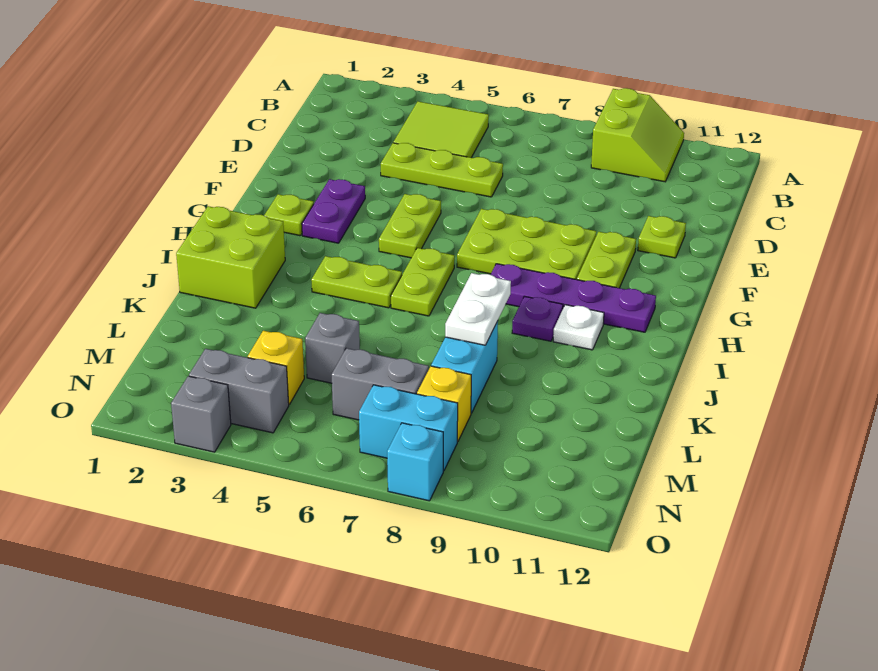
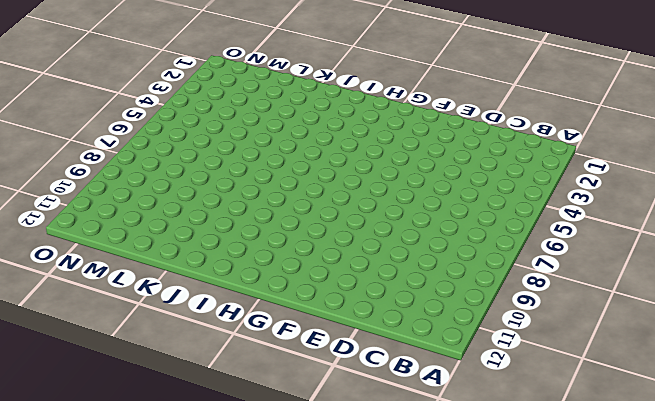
none -> lime slope A9:B10 level 1 top 9
none -> lime tile B4:C5 level 1
none -> lime plate D4:D6 level 1

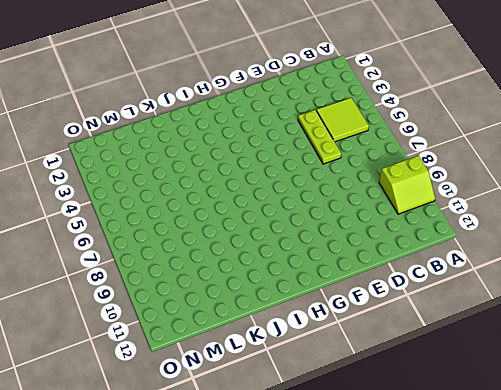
none -> lime plate E11 level 1
none -> purple plate F3:G3 level 1
none -> lime plate F5:G5 level 1

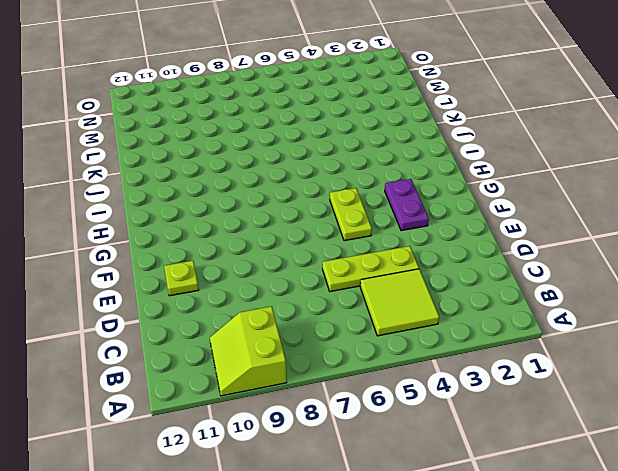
none -> lime plate F7:G9 level 1
none -> lime plate F10:G10 level 1
none -> lime plate G2 level 1

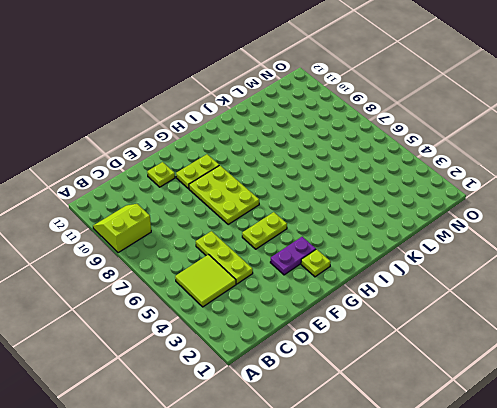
none -> lime plate H6:I6 level 1
none -> purple plate H8:H11 level 1
none -> lime brick I1:J2 level 1

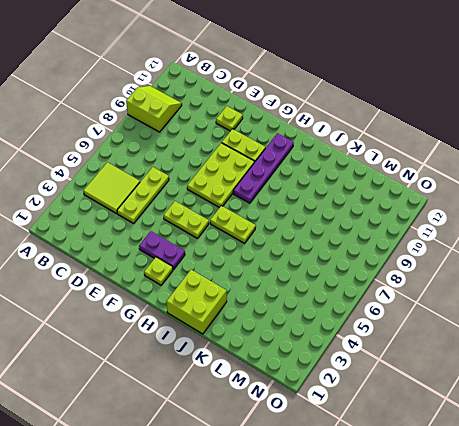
none -> lime plate I4:I5 level 1
none -> purple plate I9 level 1
none -> white plate I10 level 1

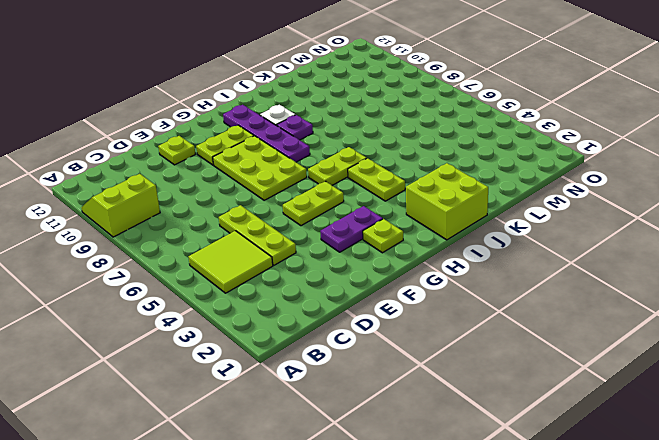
none -> cyan brick K8:L8 level 1
none -> grey brick L5 level 1
none -> yellow brick M4 level 1

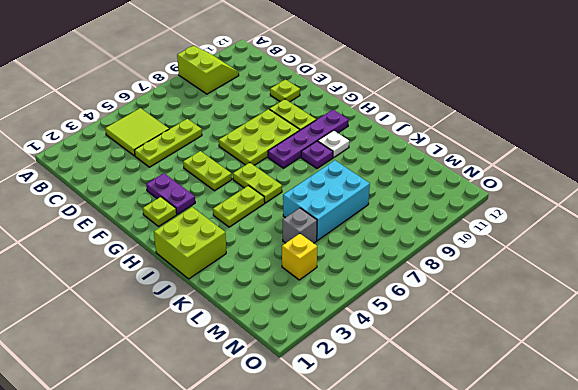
cyan brick K6:L8 level 1 -> cyan brick K8:L8 level 1
none -> grey brick M6:M7 level 1
none -> yellow brick M8 level 1
none -> grey brick N3:N4 level 1

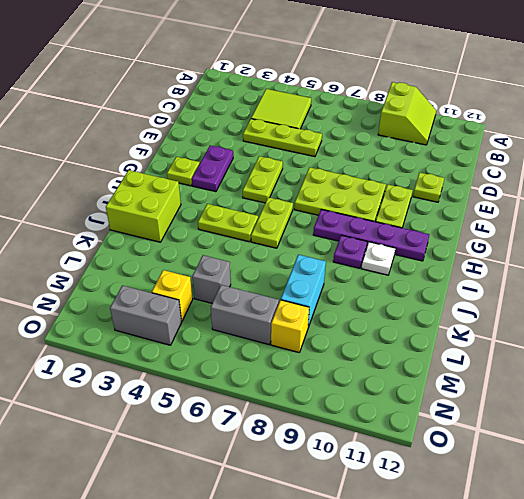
none -> cyan brick N7:N8 level 1
none -> grey brick O3 level 1
none -> cyan brick O8 level 1

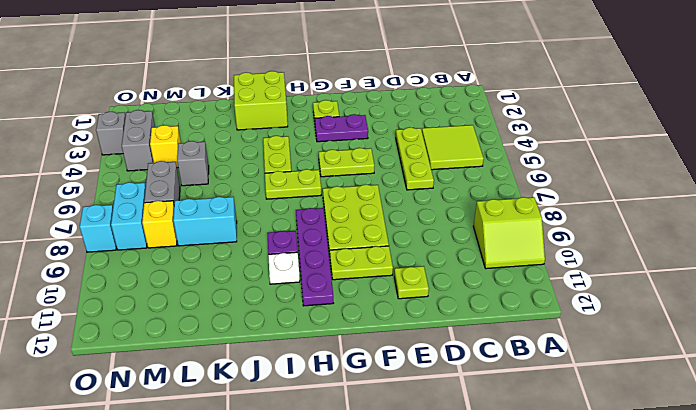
none -> white plate J8:K8 level 2

